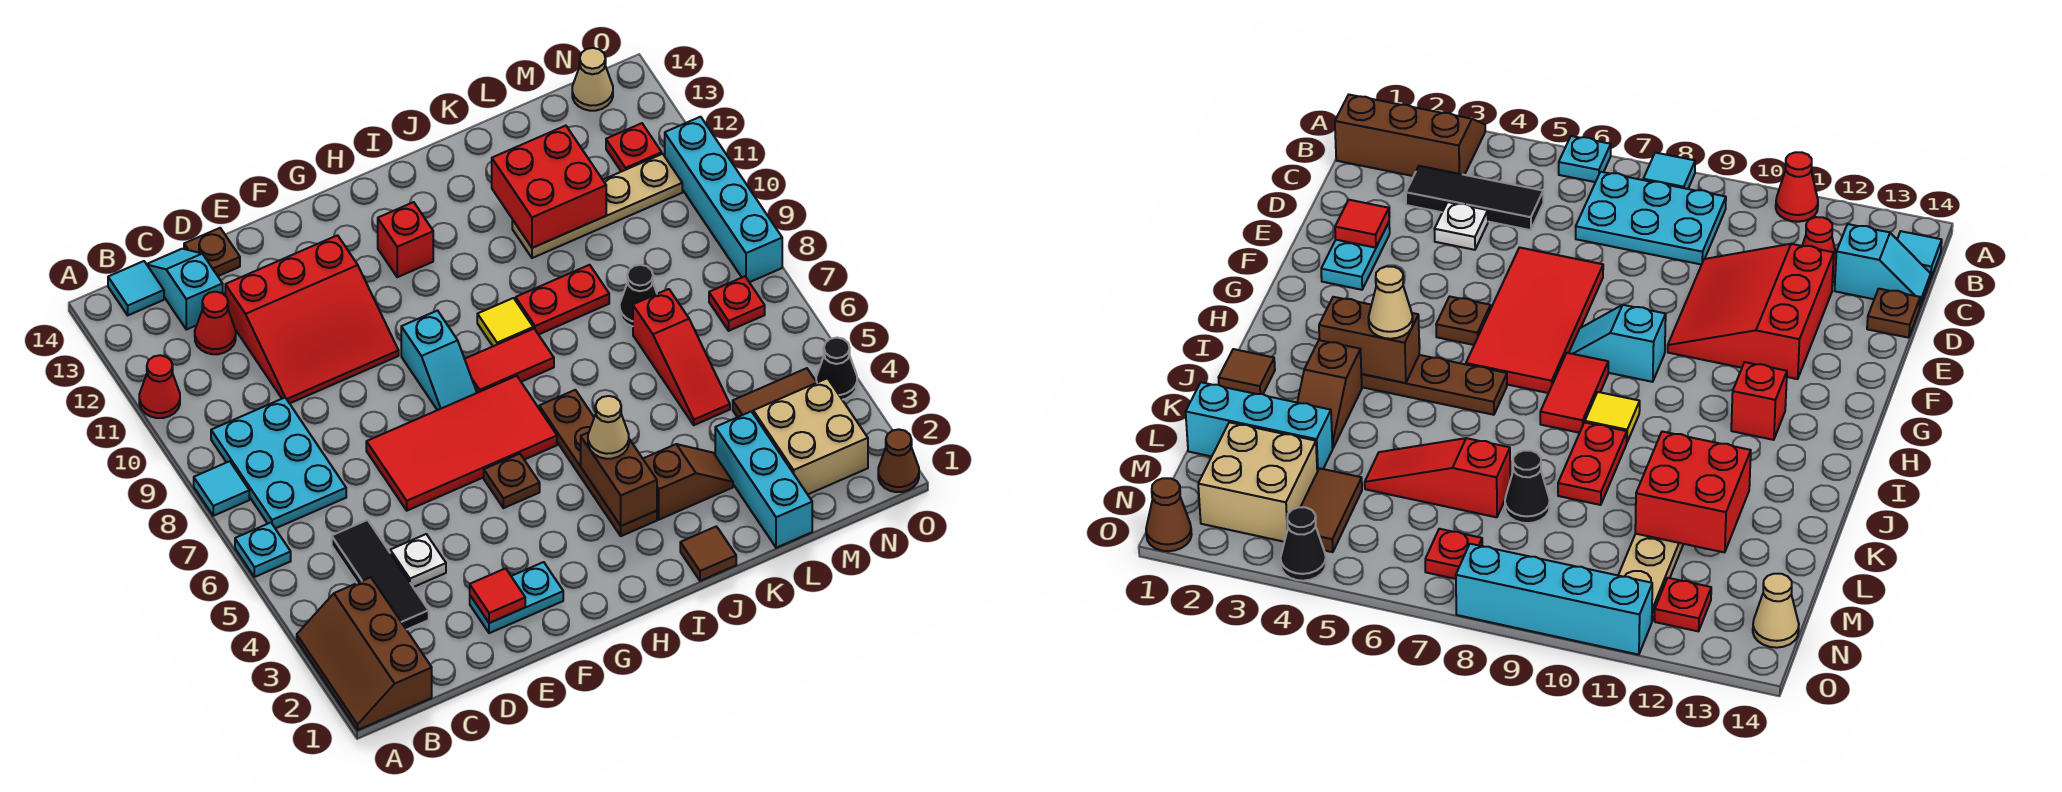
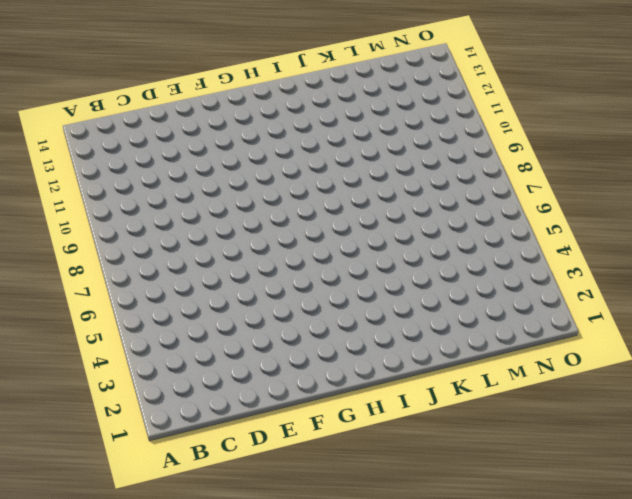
none -> brown slope A1:B3 level 1 top B
none -> cyan plate A6 level 1
none -> cyan tile A8 level 1
none -> red cone A11 level 1

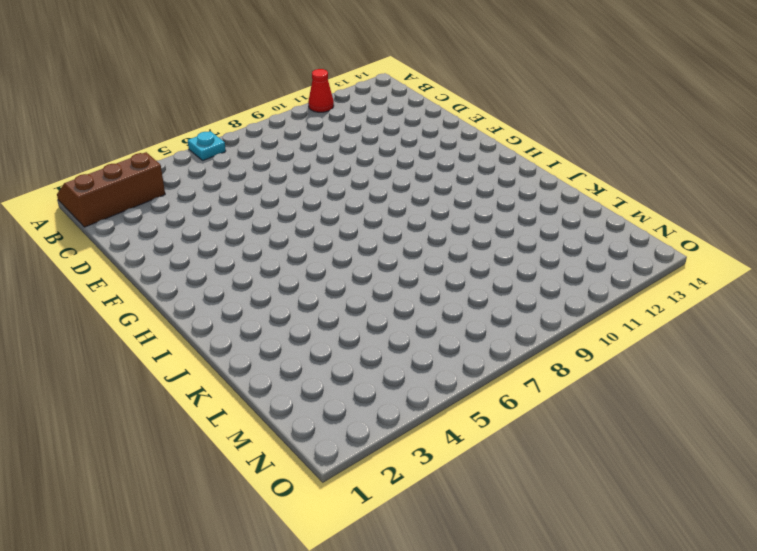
none -> cyan tile A8 level 1
none -> cyan plate B7:C9 level 1
none -> cyan tile B14 level 1
none -> black tile C3:C5 level 1

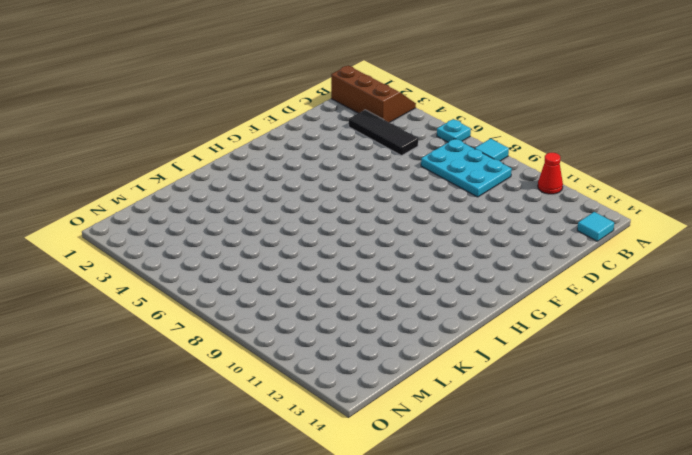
none -> red cone C12 level 1
none -> cyan slope C13:C14 level 1 top 13
none -> white plate D4 level 1
none -> red slope D10:F12 level 1 top 12

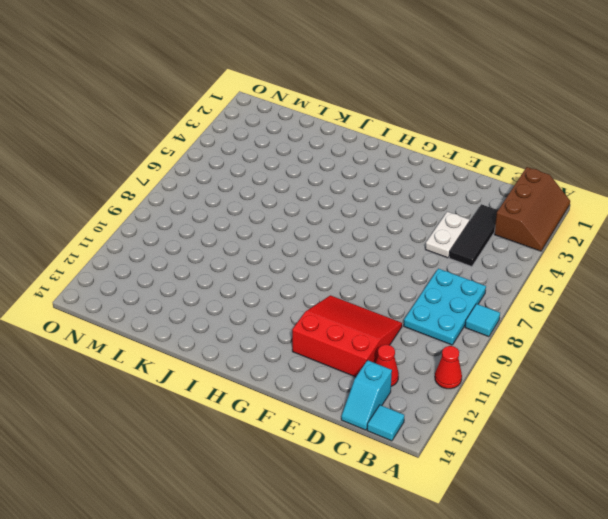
white plate D4:D5 level 1 -> white plate D4 level 1
none -> cyan plate A6 level 1
none -> brown plate D14 level 1
none -> cyan plate E2:F2 level 1
none -> red tile E6:H7 level 1

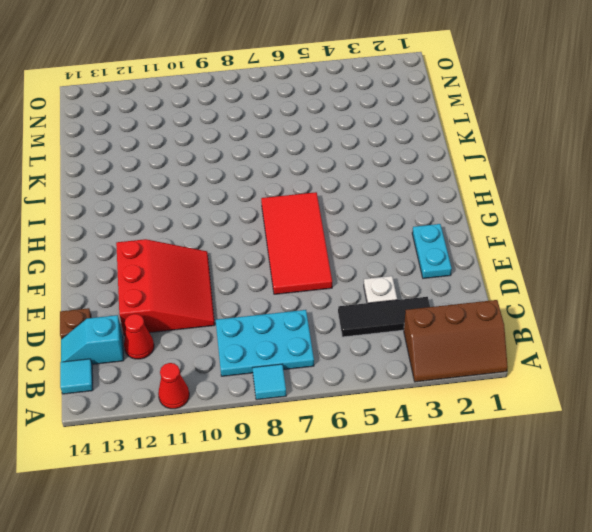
none -> cyan plate A6 level 1
none -> brown plate G5 level 1
none -> cyan slope G8:G9 level 1 top 9
none -> red tile H8:I8 level 1

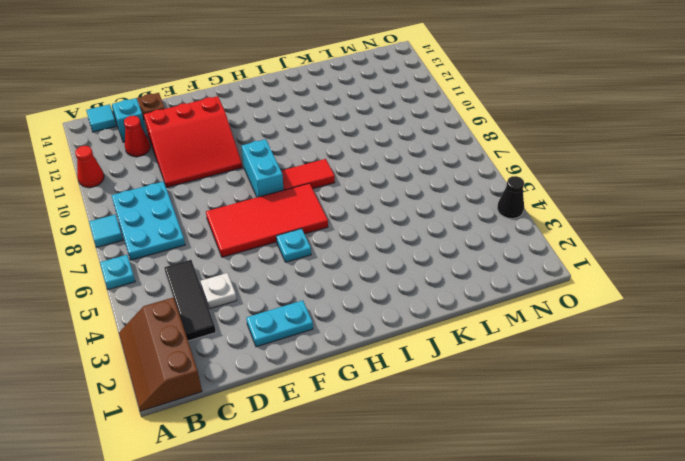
cyan plate G5 level 1 -> brown plate G5 level 1
cyan brick G8:G9 level 1 -> cyan slope G8:G9 level 1 top 9
none -> red brick H12 level 1
none -> brown plate I3:I6 level 1
none -> yellow tile I9 level 1
none -> brown tile J1 level 1

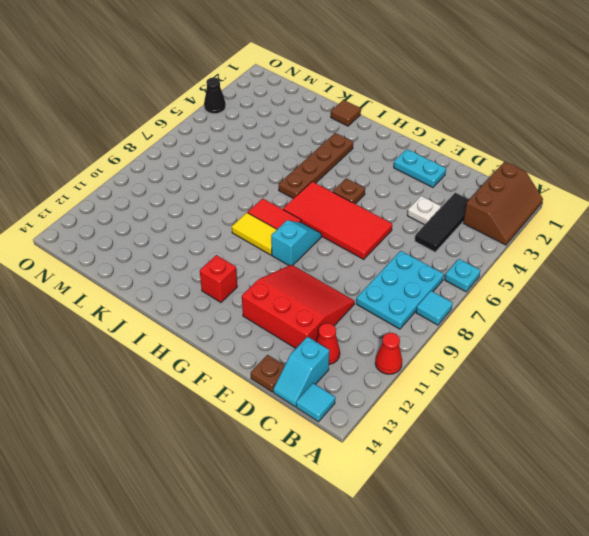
yellow tile H9:I9 level 1 -> yellow tile I9 level 1
none -> brown slope J3:K3 level 1 top J
none -> red plate J9:K9 level 1
none -> tan plate K11:N11 level 1
none -> cyan brick L1:L3 level 1

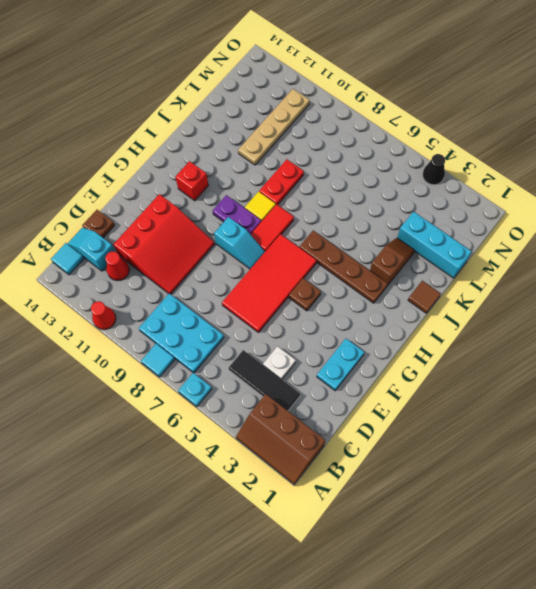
purple plate H9:H10 level 1 -> none
none -> red slope L5:L7 level 1 top 7
none -> black cone L8 level 1
none -> tan brick M2:N3 level 1
none -> brown tile M4:N4 level 1

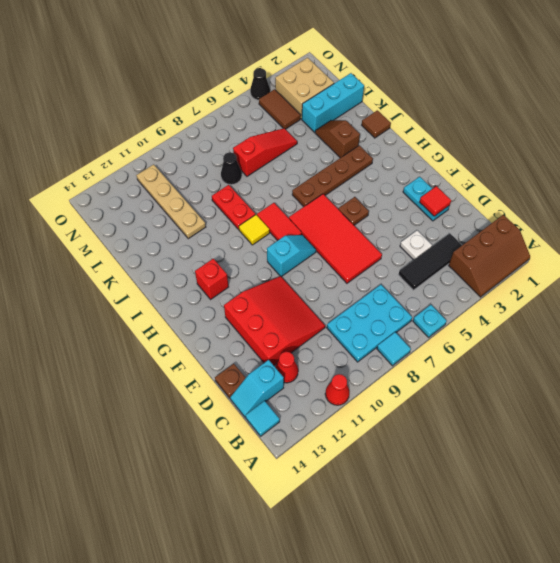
none -> red plate N7 level 1
none -> red plate N12 level 1
none -> tan cone N14 level 1
none -> brown cone O1 level 1

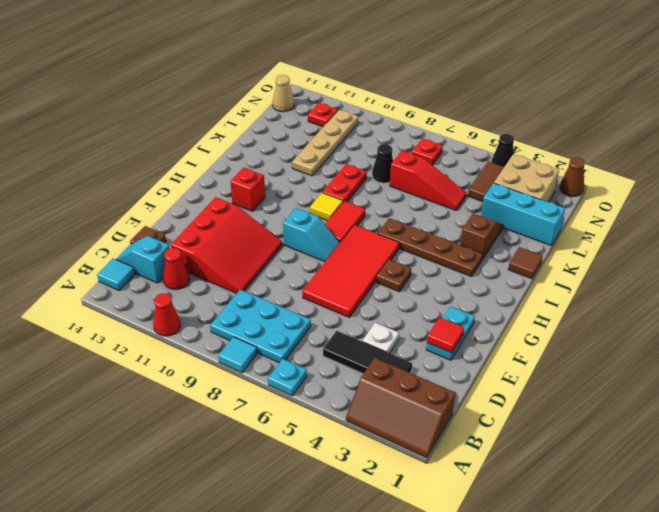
none -> cyan brick O8:O11 level 1
none -> brown brick I3:I4 level 2
none -> red brick K11:L12 level 2
none -> tan cone I4 level 3

